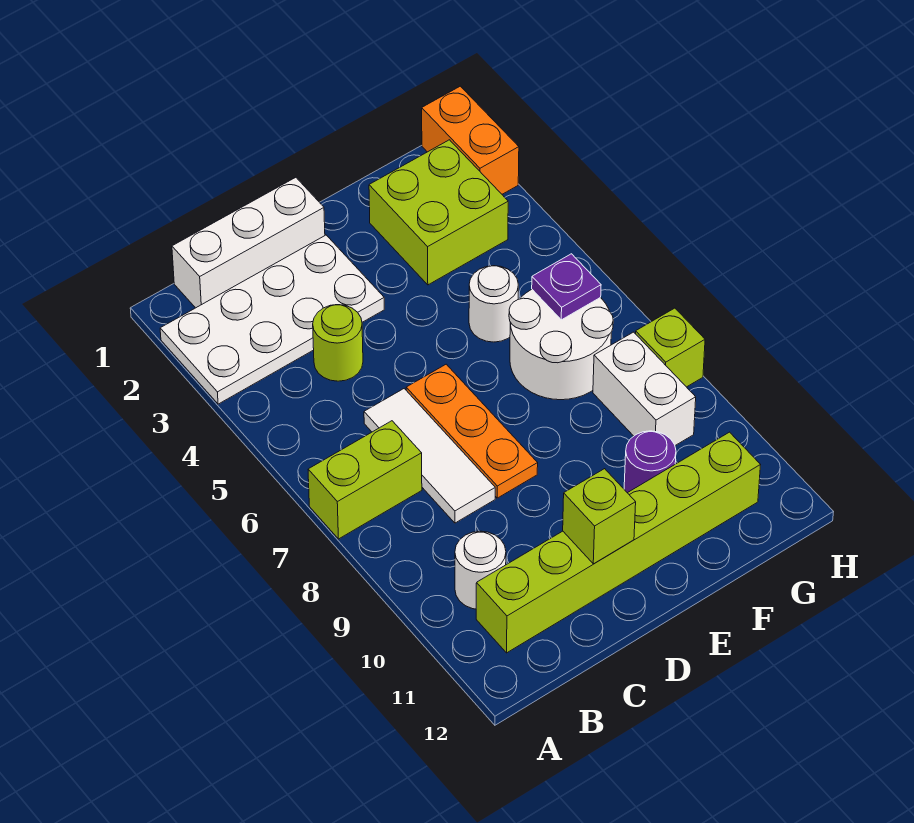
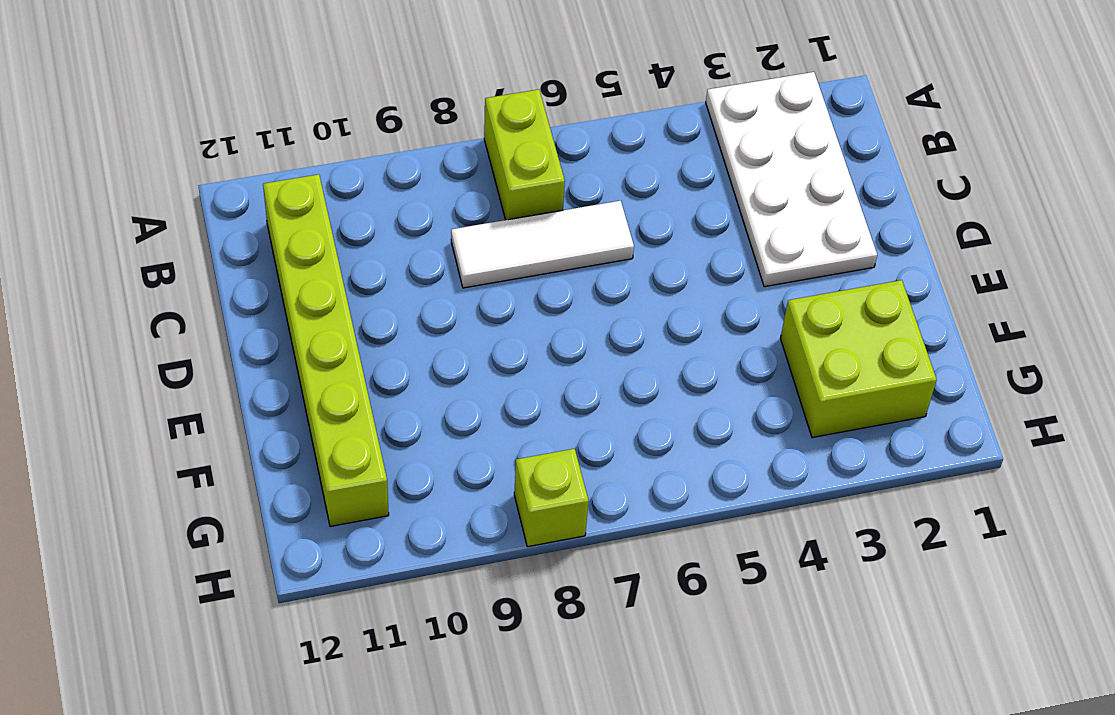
none -> white brick B1:D1 level 1
none -> white round brick B10 level 1
none -> lime round brick C4 level 1

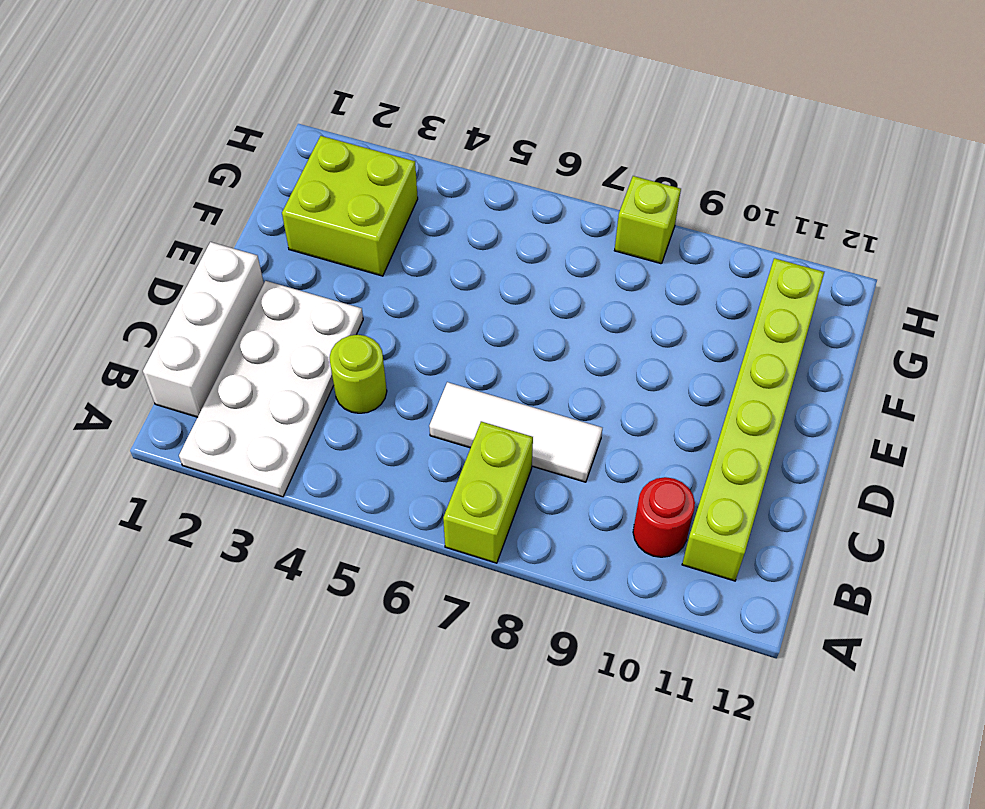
red round brick B10 level 1 -> white round brick B10 level 1
none -> orange plate D6:D8 level 1
none -> white round brick F5 level 1
none -> white round brick F6:G7 level 1

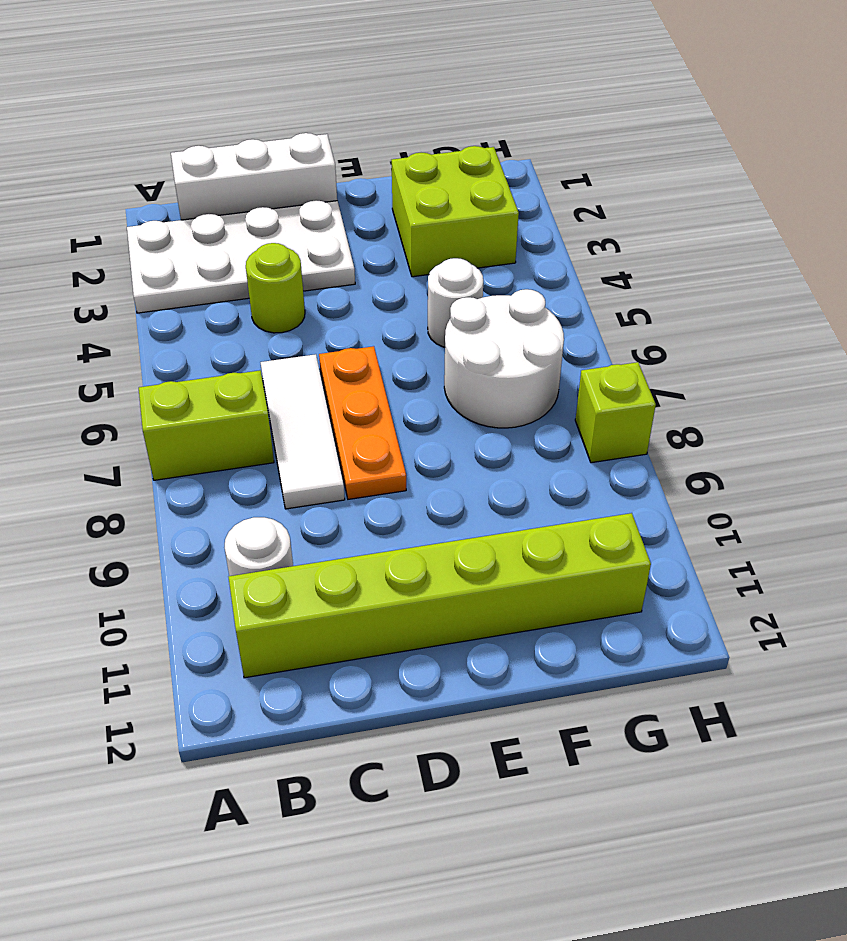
none -> purple round brick F10 level 1
none -> white brick G8:G9 level 1
none -> orange brick H1:H2 level 1

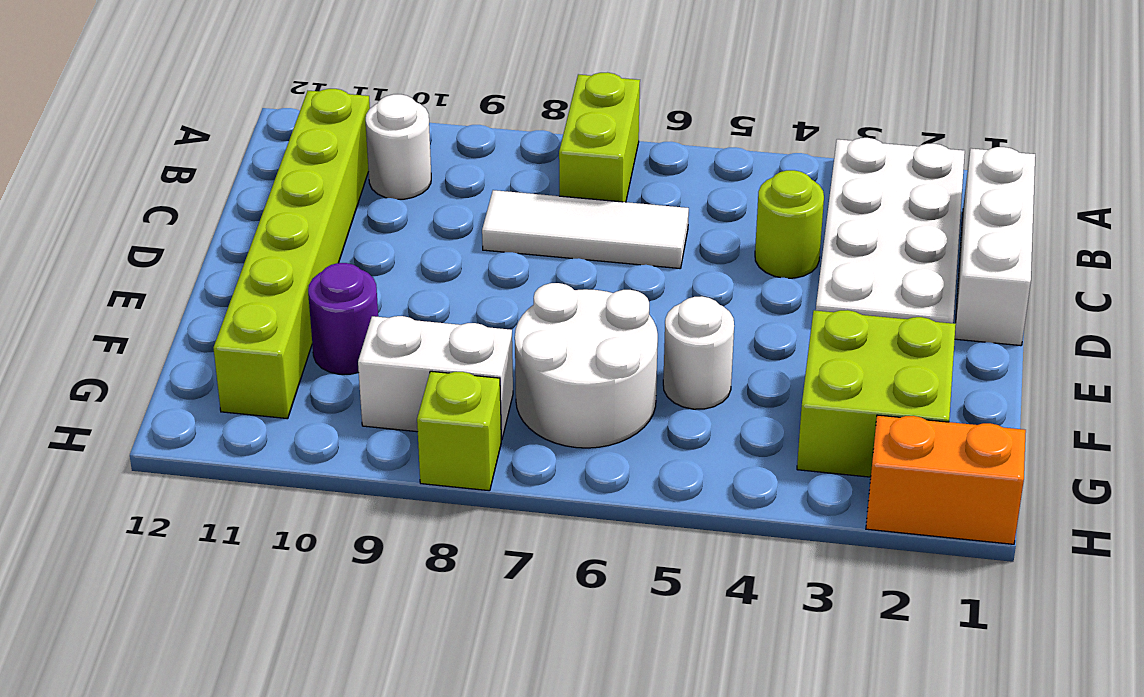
none -> orange plate D6:D8 level 1
none -> lime brick D11 level 2
none -> purple plate G6 level 2

